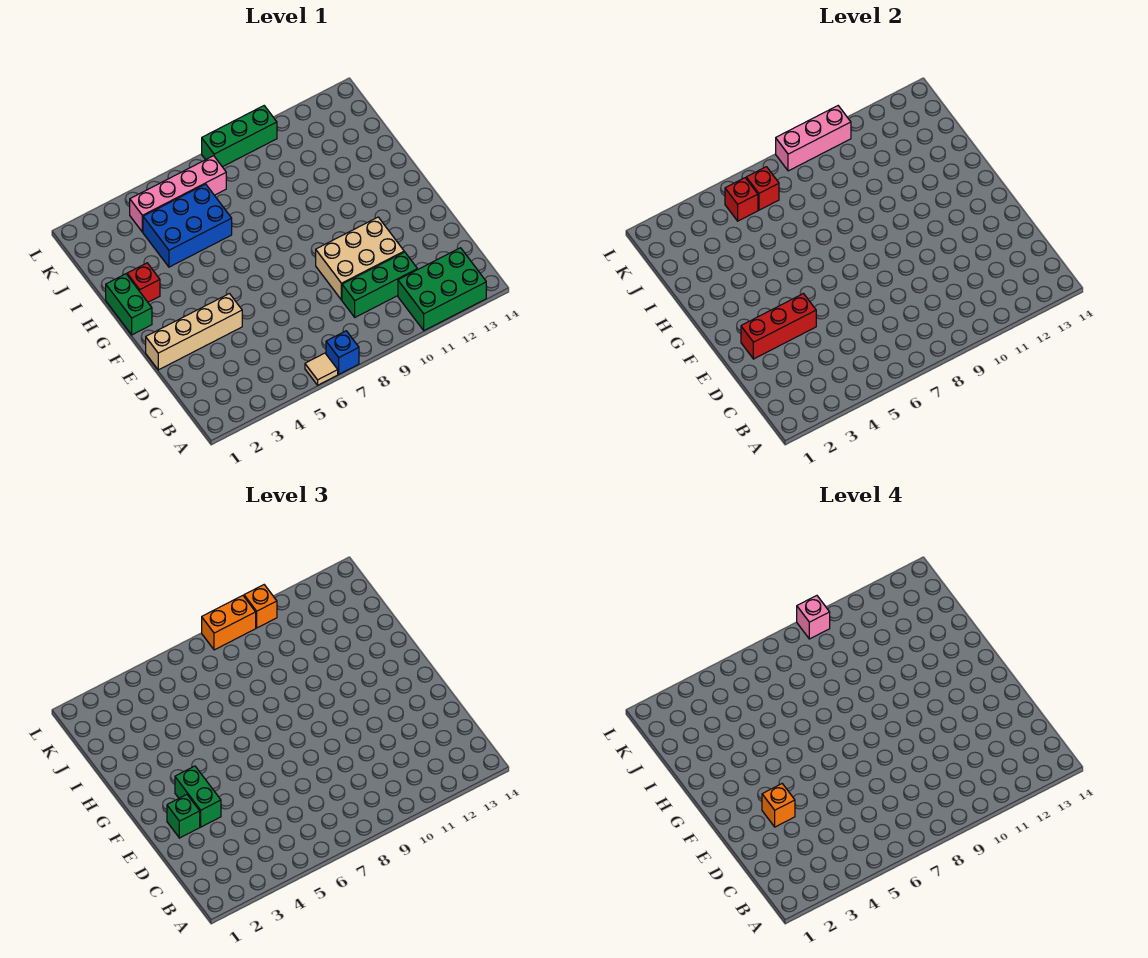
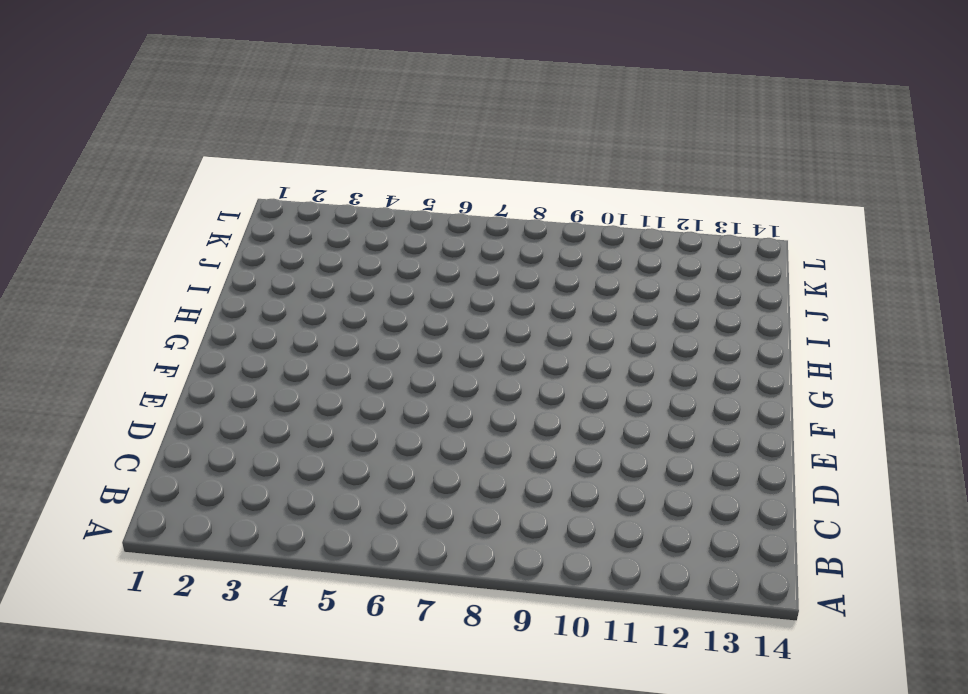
none -> tan tile A6 level 1
none -> blue brick A7 level 1
none -> green brick A11:B13 level 1

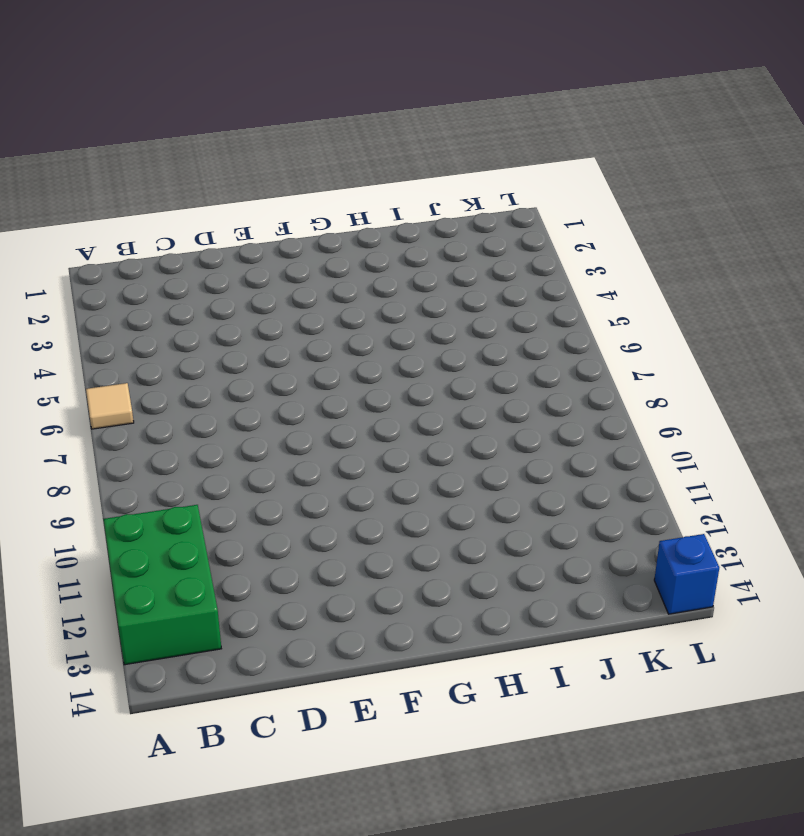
blue brick L14 level 1 -> blue brick A7 level 1
none -> green brick C9:C11 level 1
none -> tan brick D9:E11 level 1
none -> tan brick E1:E4 level 1

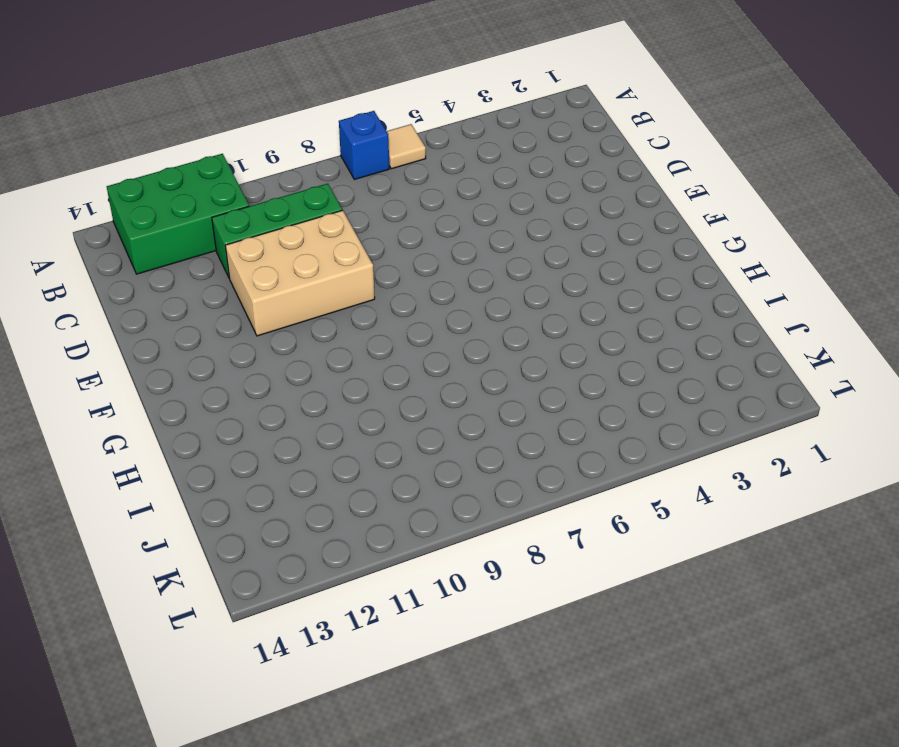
none -> tan brick E1:E4 level 1
none -> green brick G1:H1 level 1
none -> red brick H2 level 1

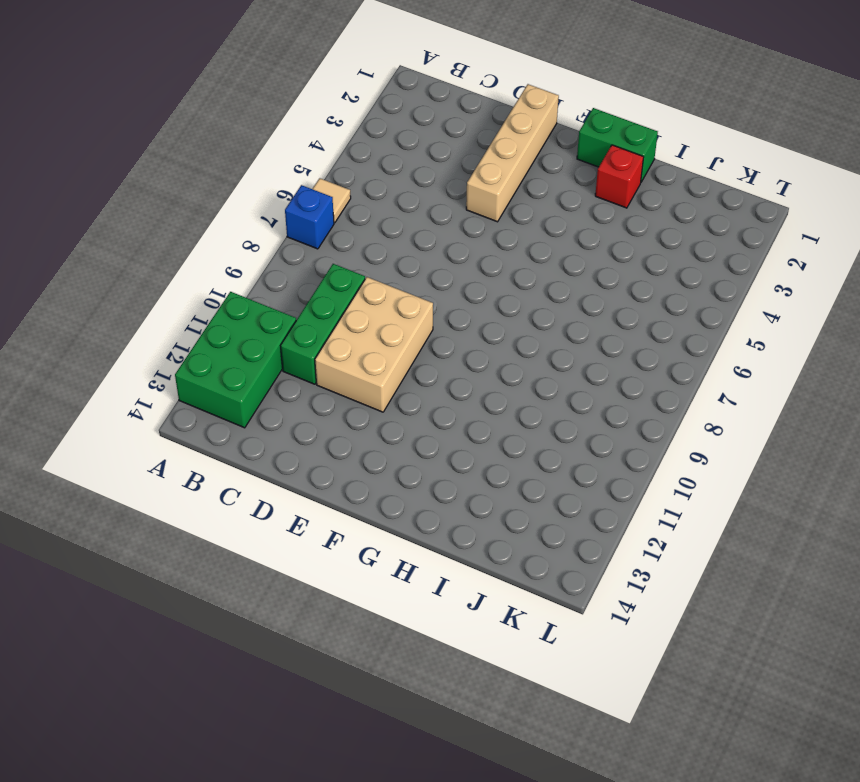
none -> blue brick I4:J6 level 1
none -> pink brick K4:K7 level 1
none -> green brick L8:L10 level 1

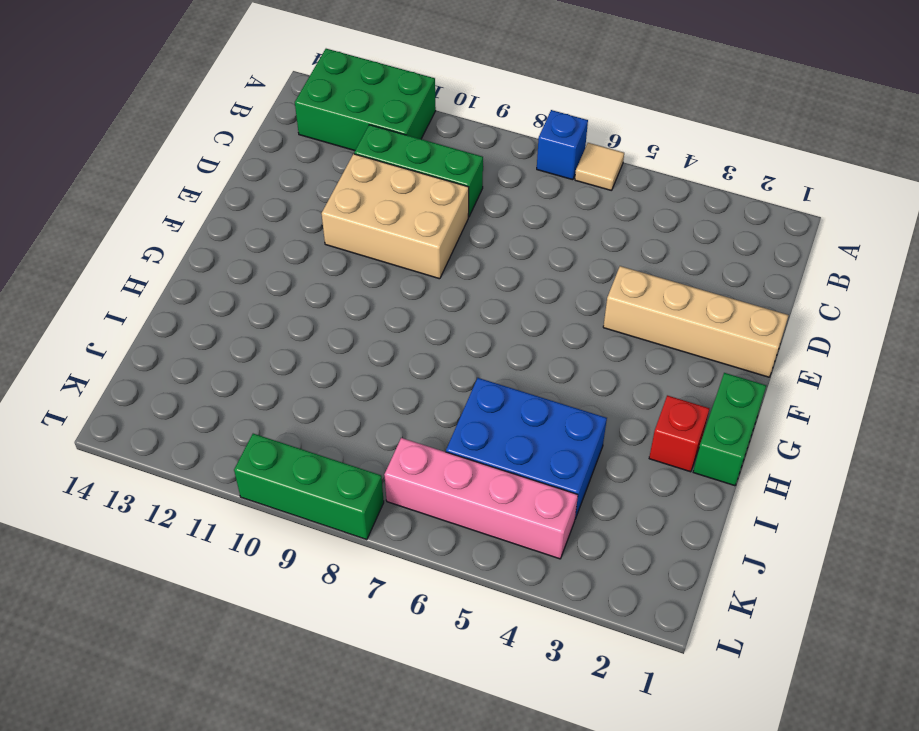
none -> red brick E2:E4 level 2
none -> red brick K5 level 2
none -> red brick K6 level 2

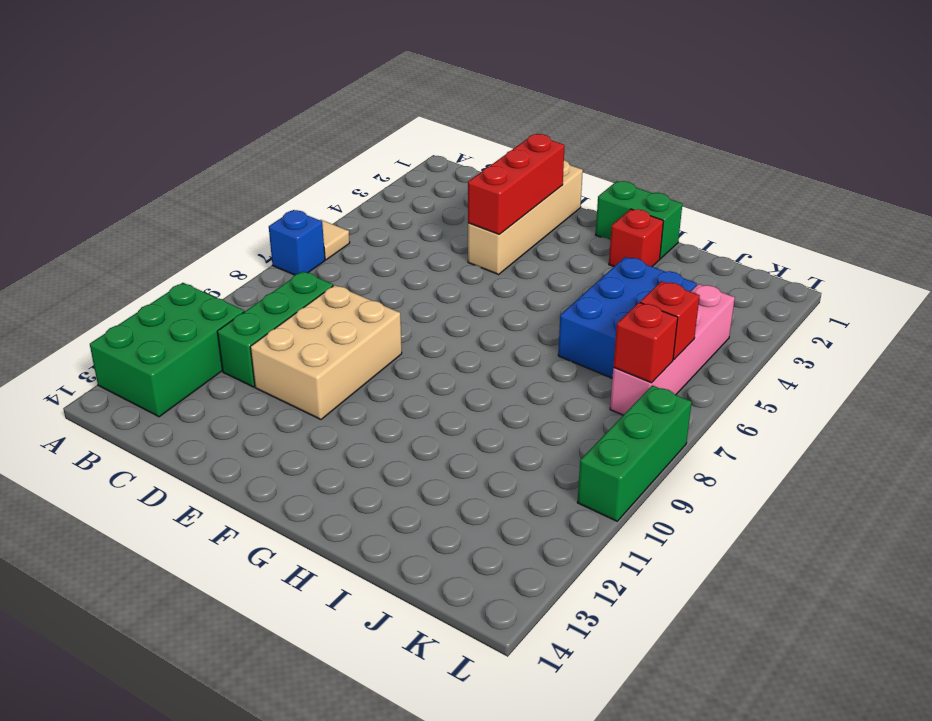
red brick K7 level 2 -> red brick K5 level 2
none -> pink brick L8:L10 level 2
none -> green brick E2 level 3
none -> green brick E3:F3 level 3

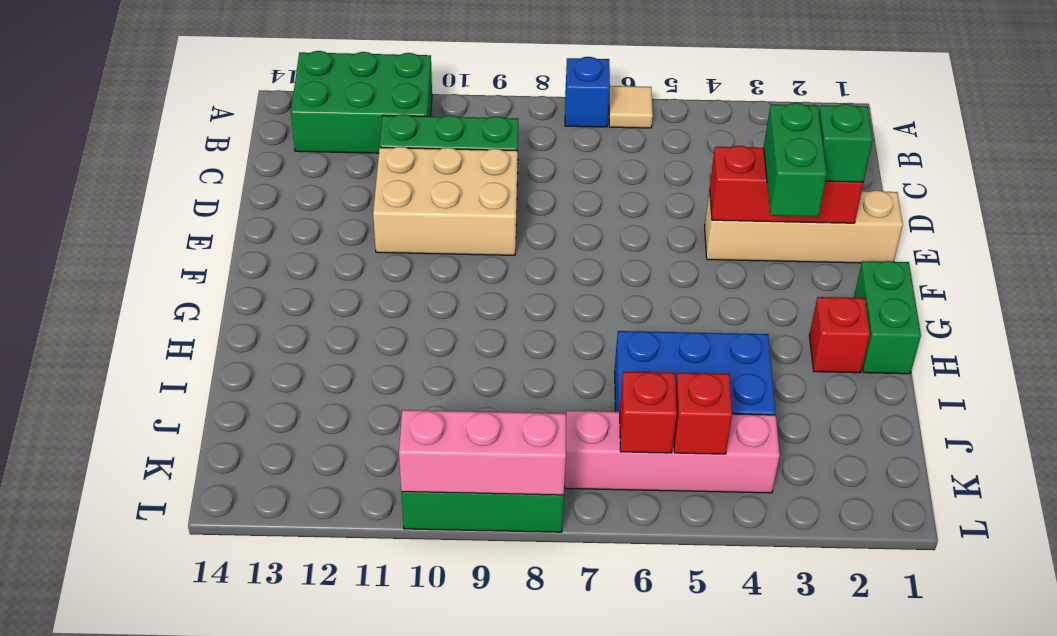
none -> orange brick L8:L9 level 3
none -> orange brick L10 level 3
none -> orange brick E3 level 4

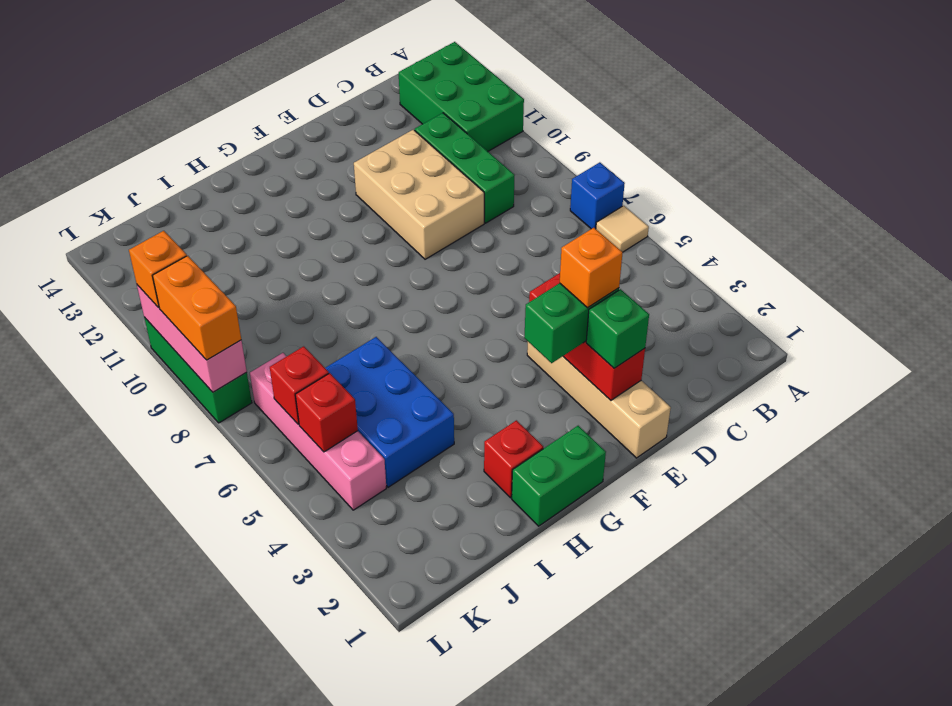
none -> pink brick L9 level 4

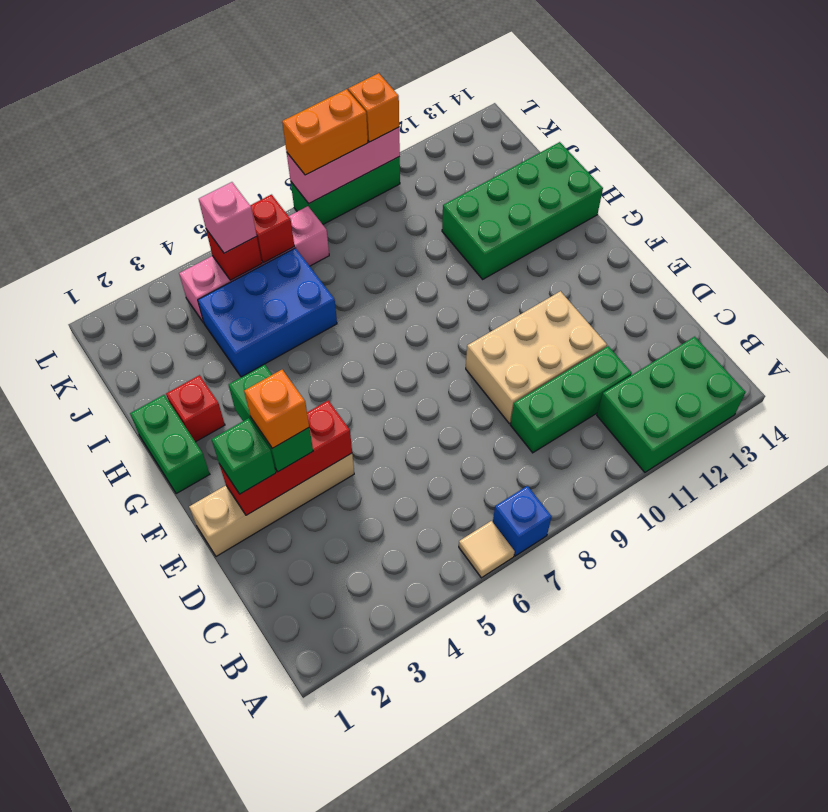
green brick H11:I14 level 1 -> none
pink brick K5 level 3 -> pink brick L9 level 4

